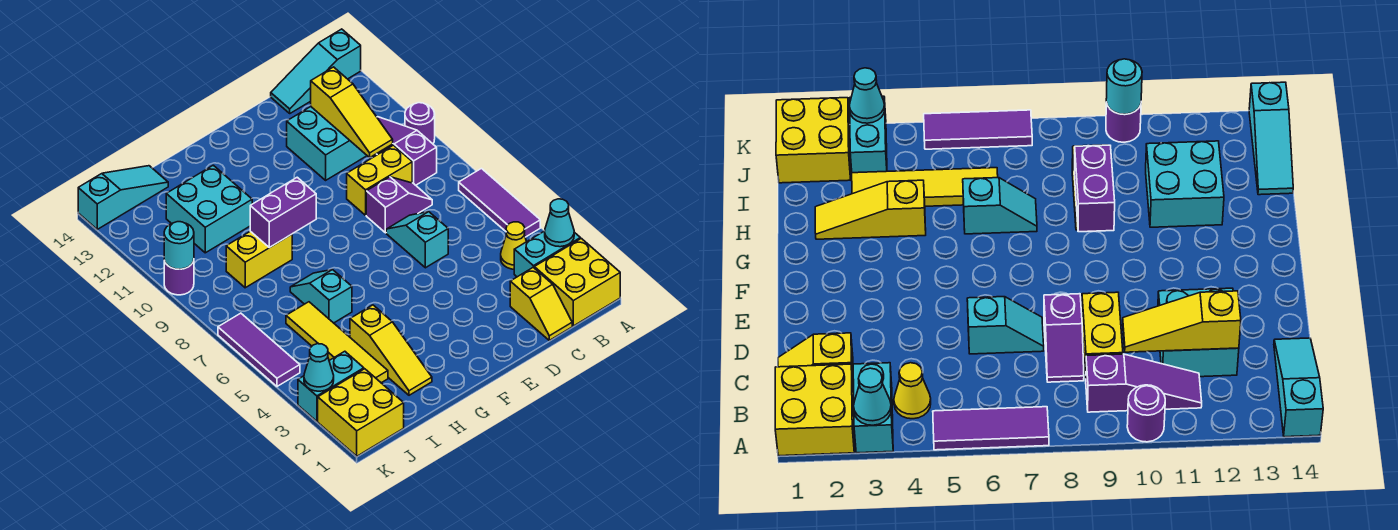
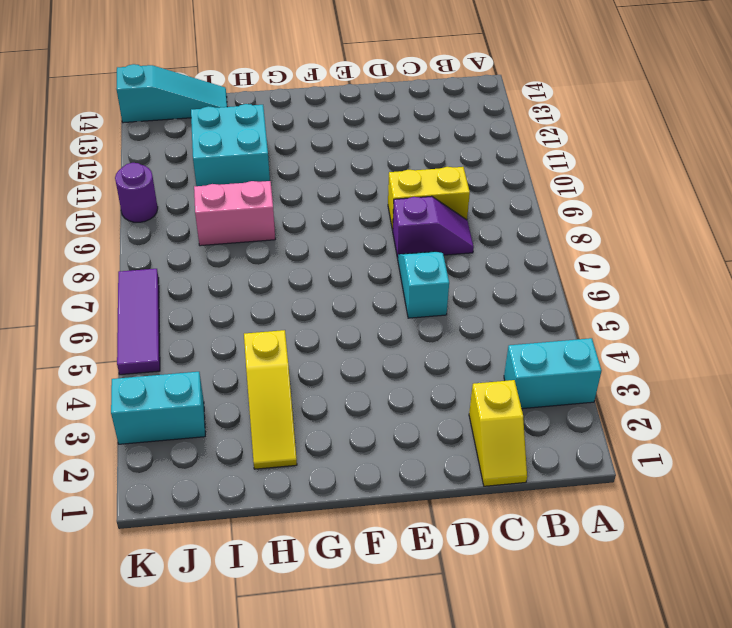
pink brick H9:I9 level 1 -> yellow brick H9:I9 level 1
none -> yellow brick A1:B2 level 1
none -> purple tile A5:A7 level 1
none -> purple round brick A10 level 1

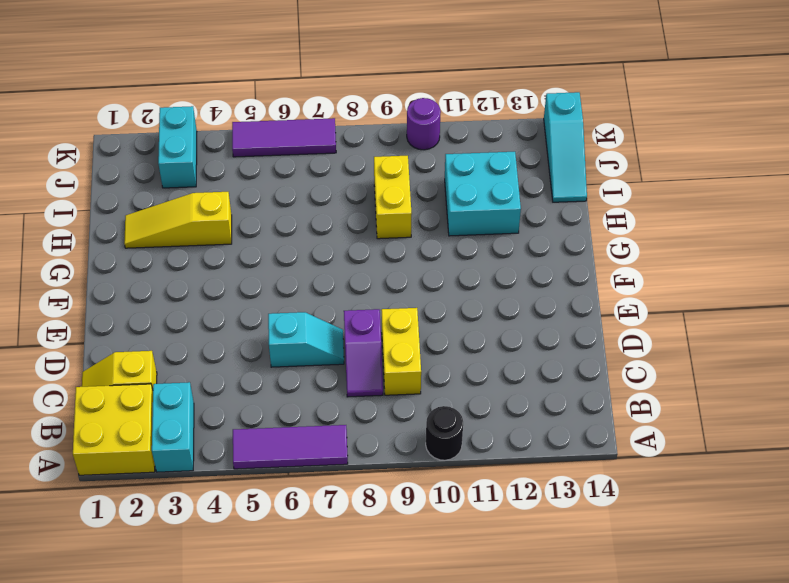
black round brick A10 level 1 -> purple round brick A10 level 1
none -> cyan slope A14:C14 level 1 top A
none -> yellow cone B4 level 1
none -> purple slope B9:B11 level 1 top 9

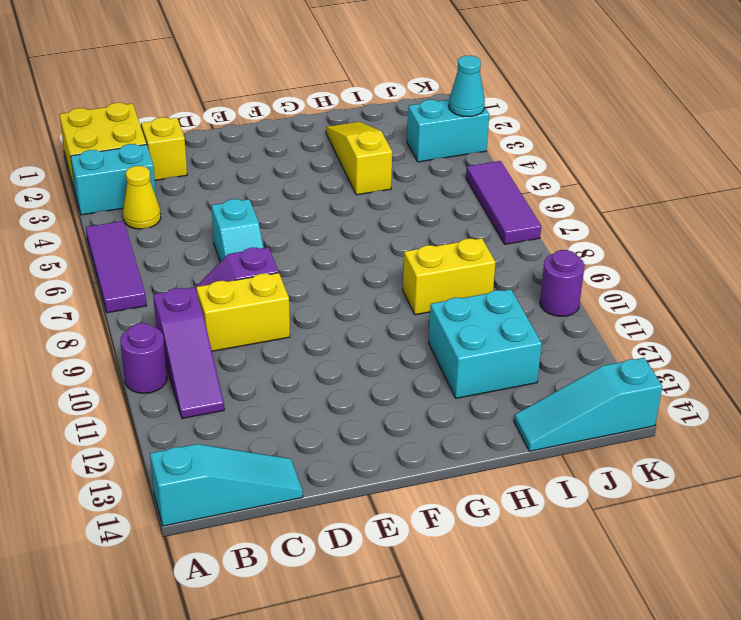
none -> cyan brick C11:D12 level 1
none -> cyan slope H6:H7 level 1 top 6
none -> yellow tile I3:I6 level 1

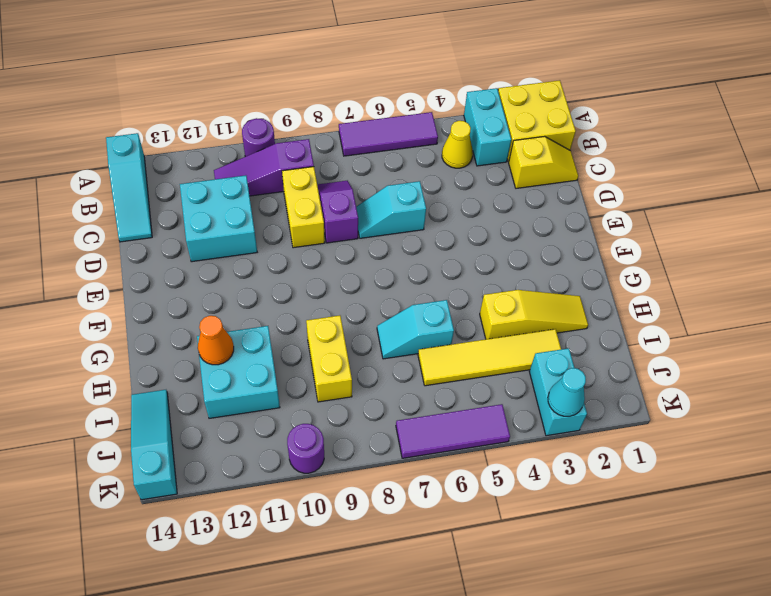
orange cone H12 level 2 -> none
none -> yellow brick J1:K2 level 1
none -> cyan cone A3 level 2
none -> yellow slope C10:C12 level 2 top 12

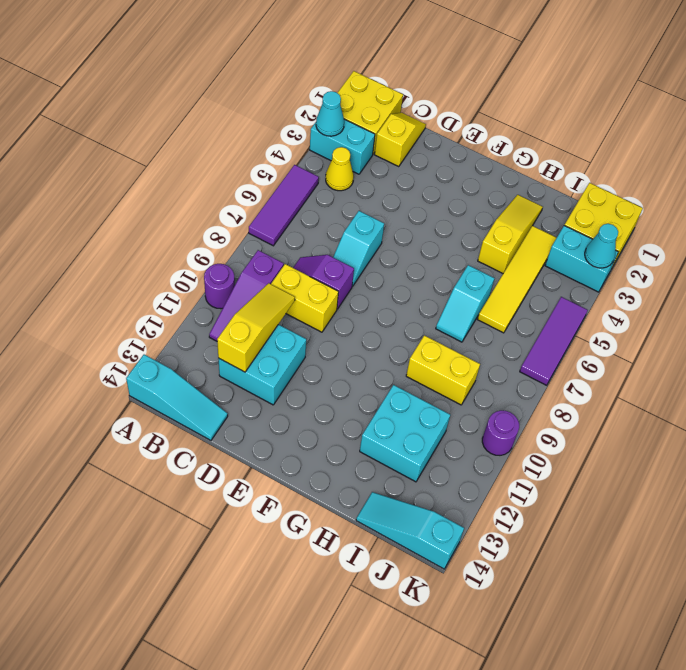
none -> purple brick G9:H9 level 2
none -> cyan round brick K10 level 2

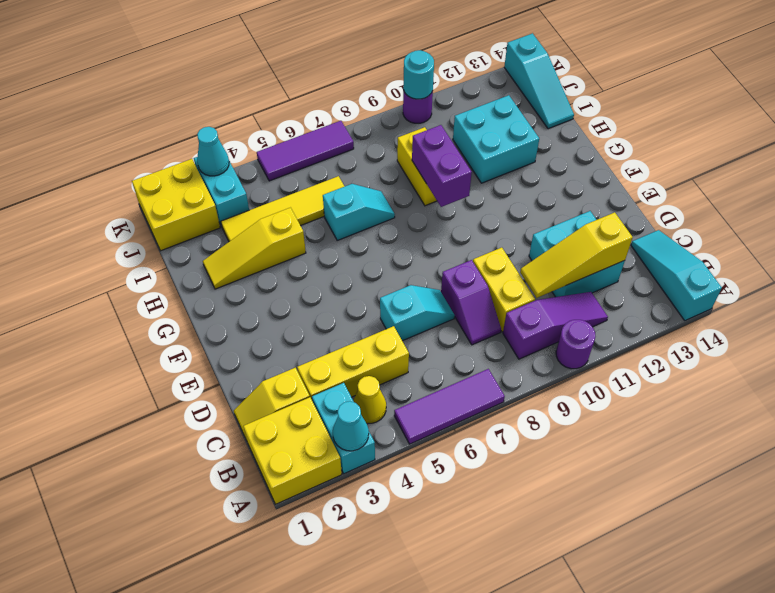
yellow brick C3:C5 level 1 -> none

